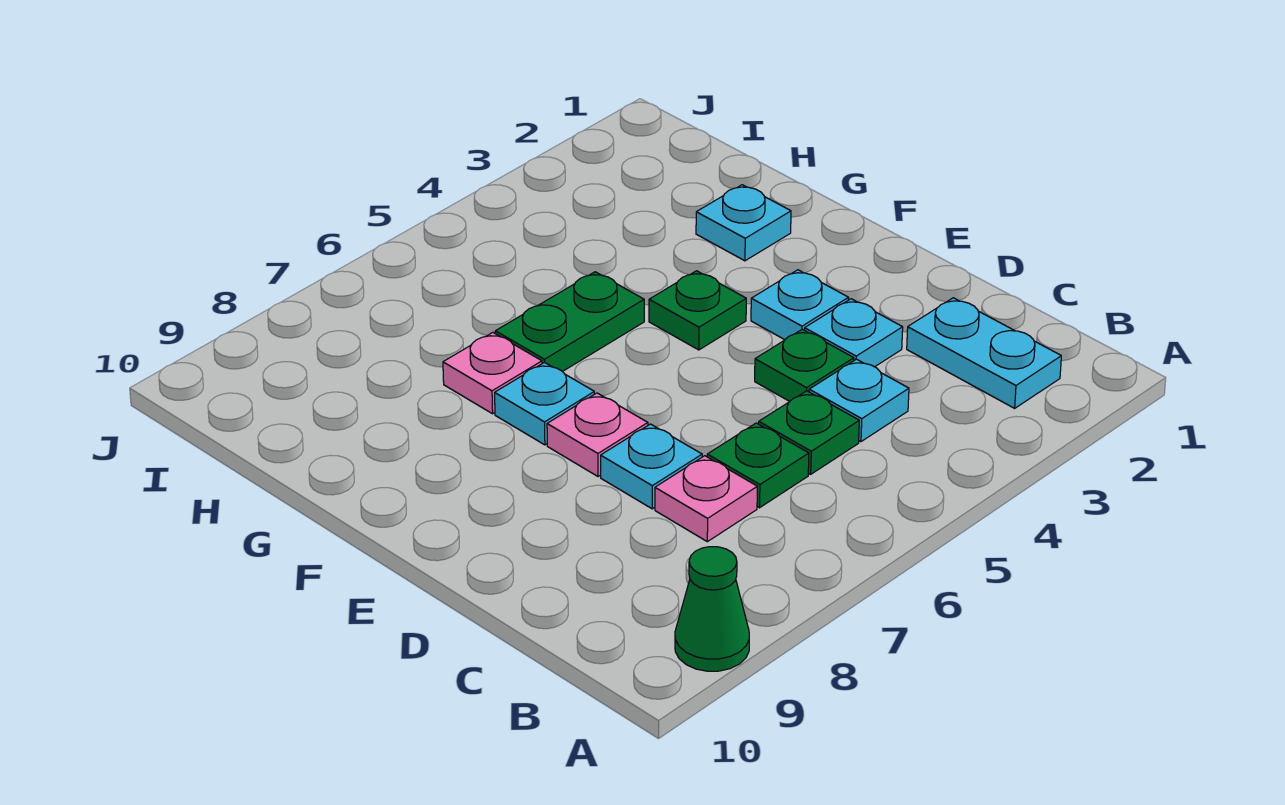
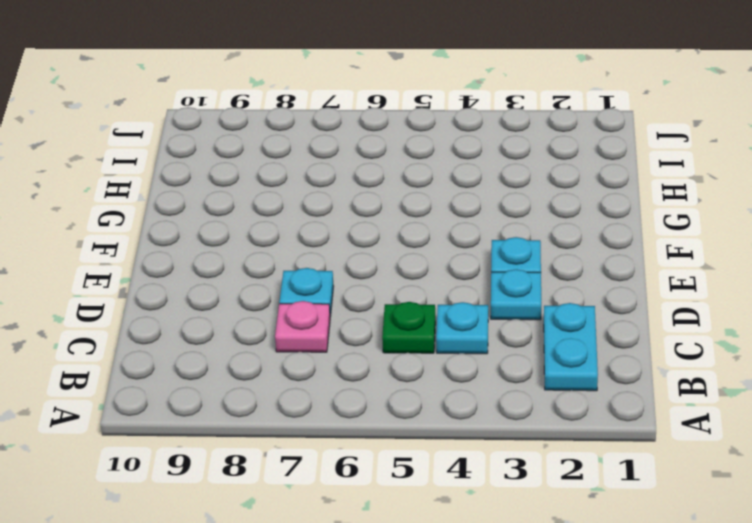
none -> green cone A9 level 1
none -> green plate C6 level 1
none -> green plate D4 level 1

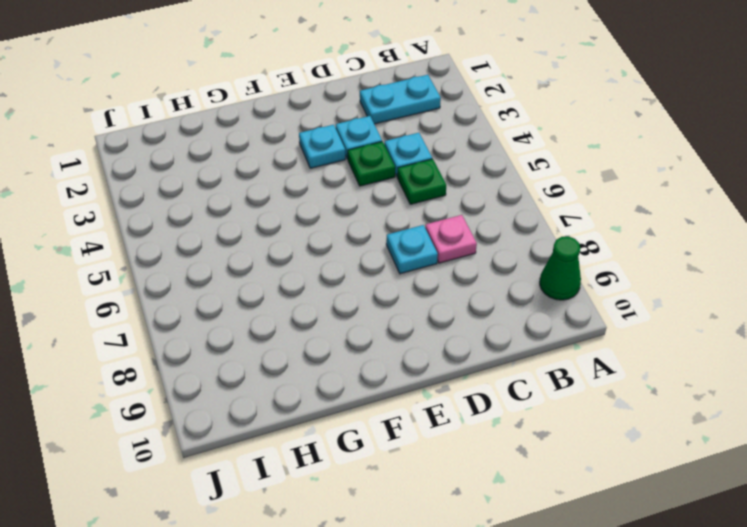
none -> green plate C6 level 1
none -> pink plate E7 level 1
none -> green plate F4 level 1

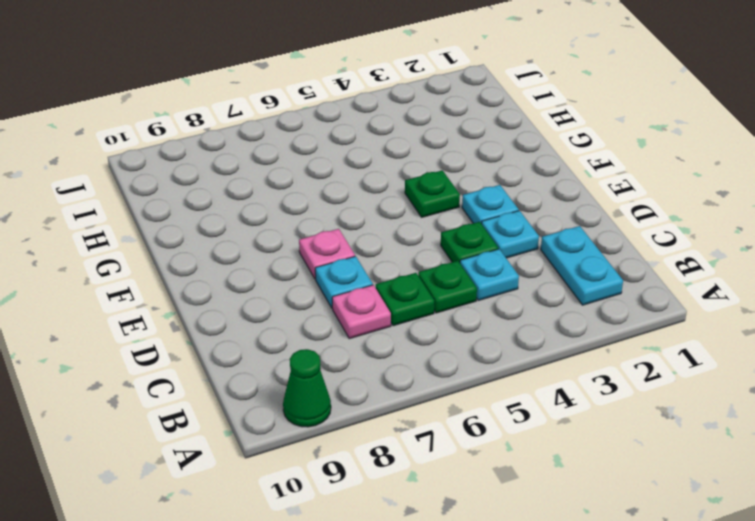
none -> cyan plate F7 level 1
none -> cyan plate G2 level 1
none -> green plate G5:G6 level 1

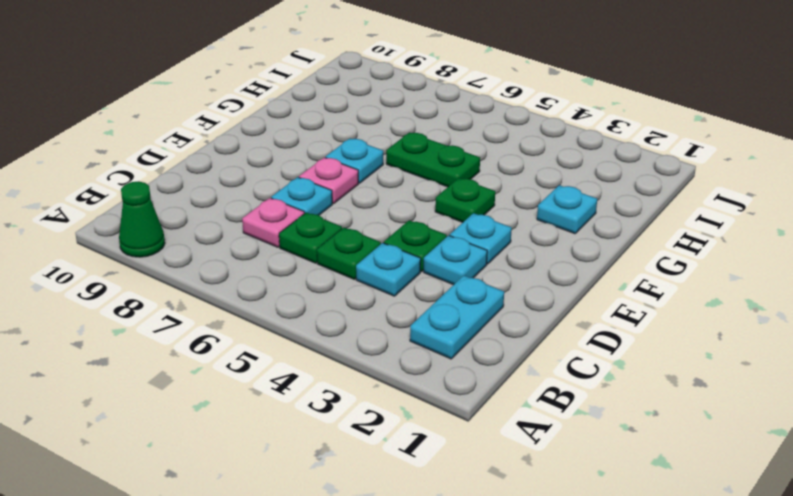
none -> pink plate G7 level 1

